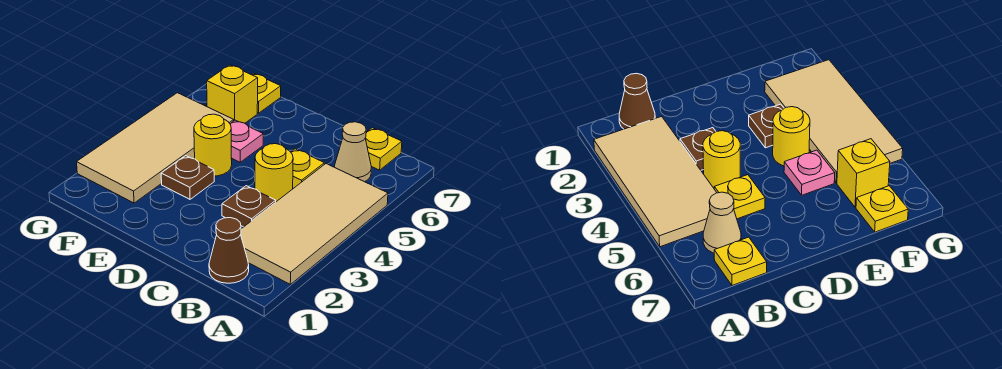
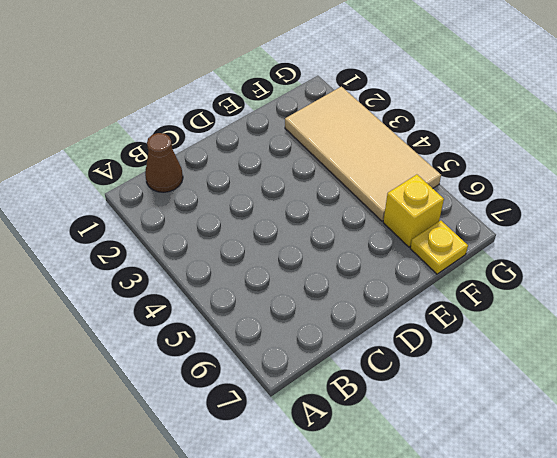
none -> tan tile A2:B5 level 1
none -> tan cone B6 level 1
none -> yellow plate B7 level 1

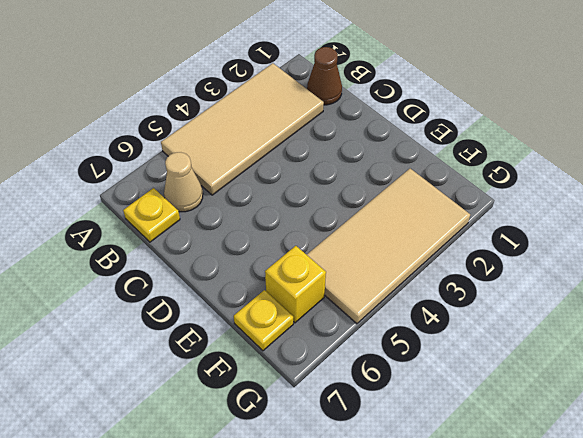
none -> brown plate C3 level 1
none -> yellow round brick C4 level 1
none -> yellow plate C5 level 1

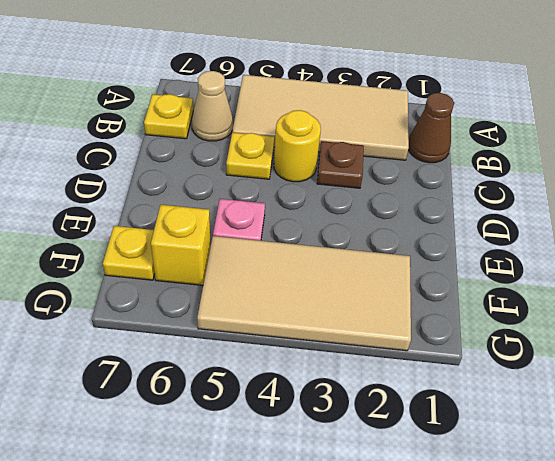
none -> brown plate E3 level 1
none -> yellow round brick E4 level 1

